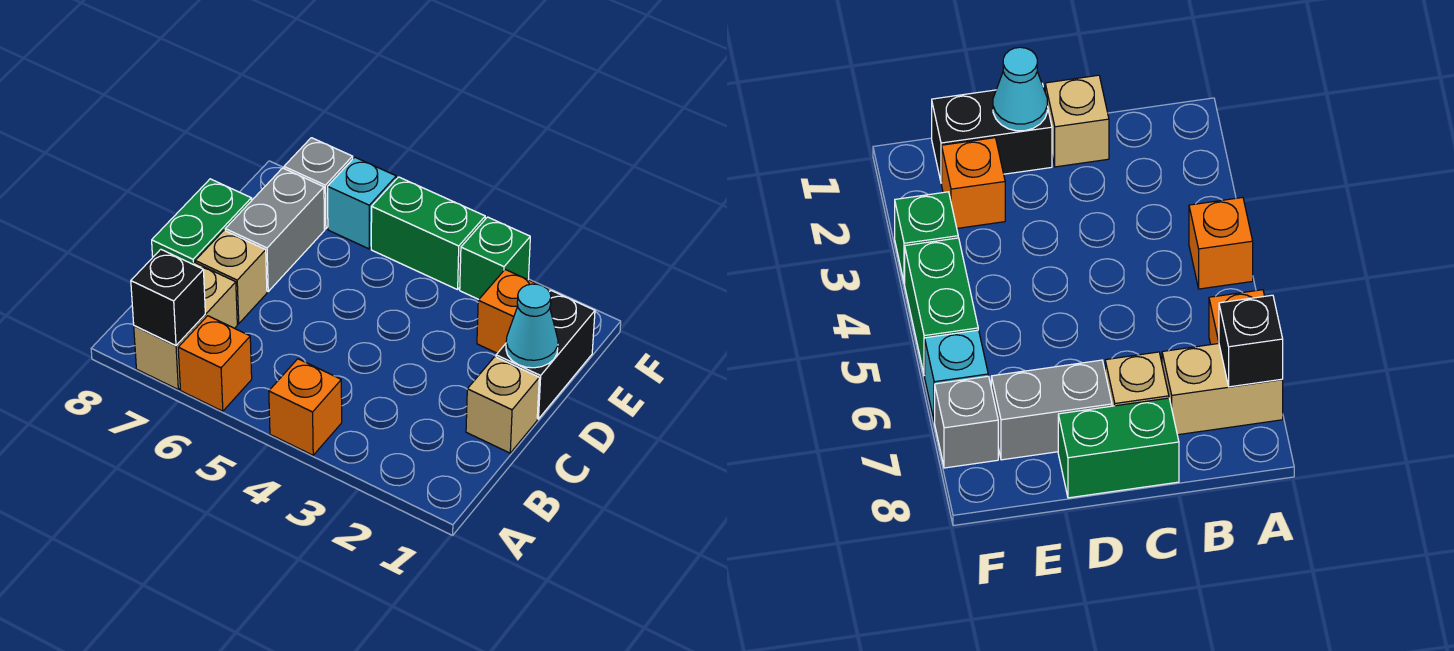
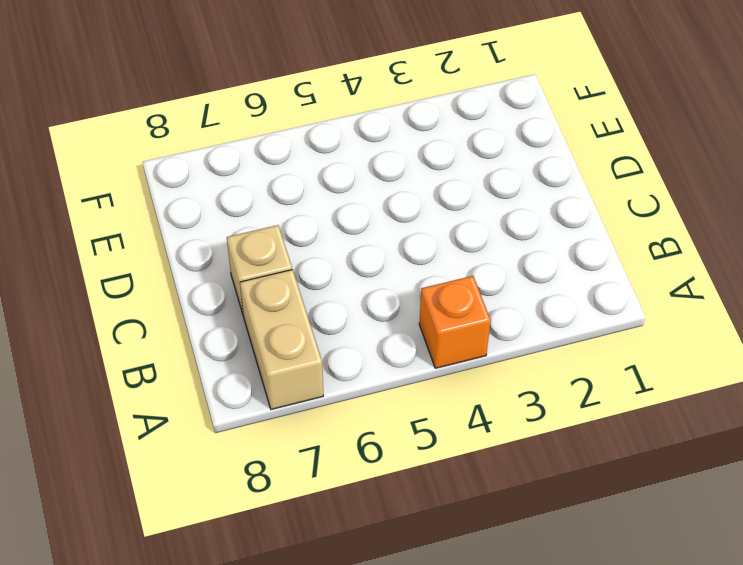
none -> orange brick A6 level 1
none -> tan brick C1 level 1
none -> green brick C8:D8 level 1

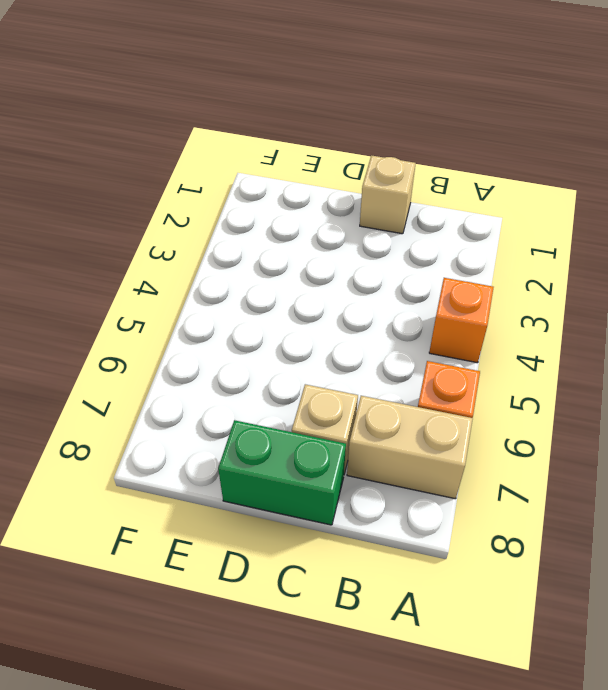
none -> black brick D1:E1 level 1
none -> grey brick D7:E7 level 1
none -> orange brick E2 level 1

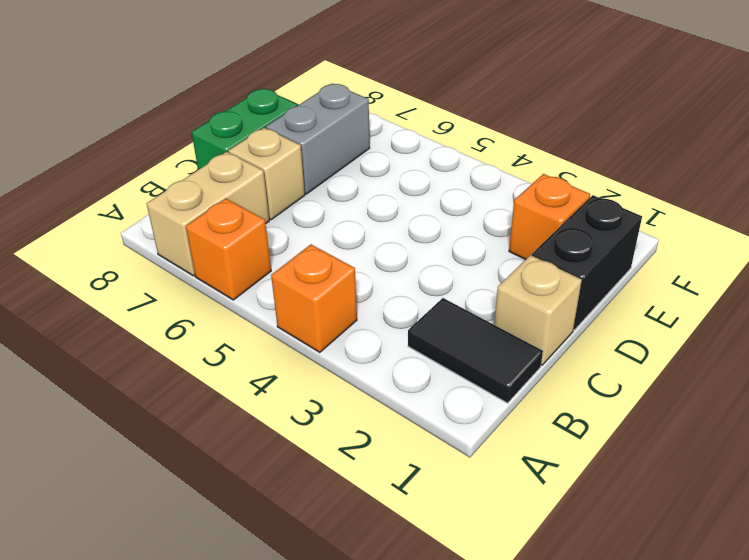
black tile B1:B2 level 1 -> none
none -> green brick F3 level 1
none -> green brick F4:F5 level 1
none -> cyan brick F6 level 1

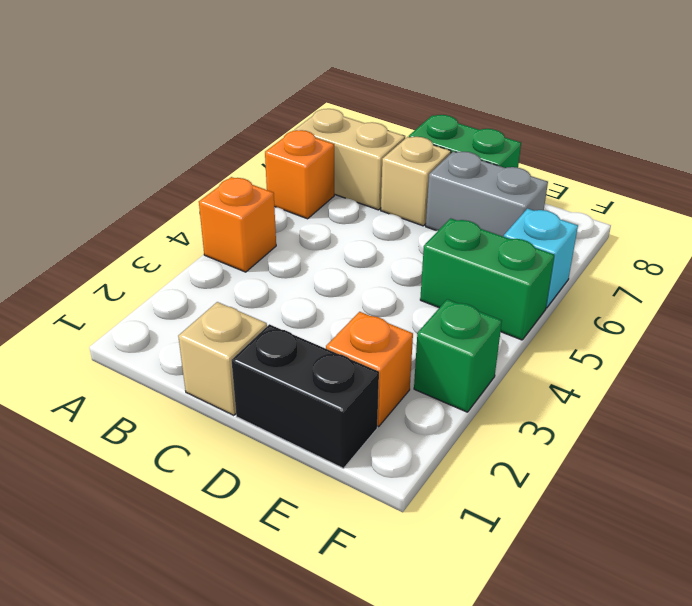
green brick E5:F5 level 1 -> green brick F4:F5 level 1
none -> grey brick F7 level 1
none -> black brick A7 level 2
none -> cyan cone D1 level 2

